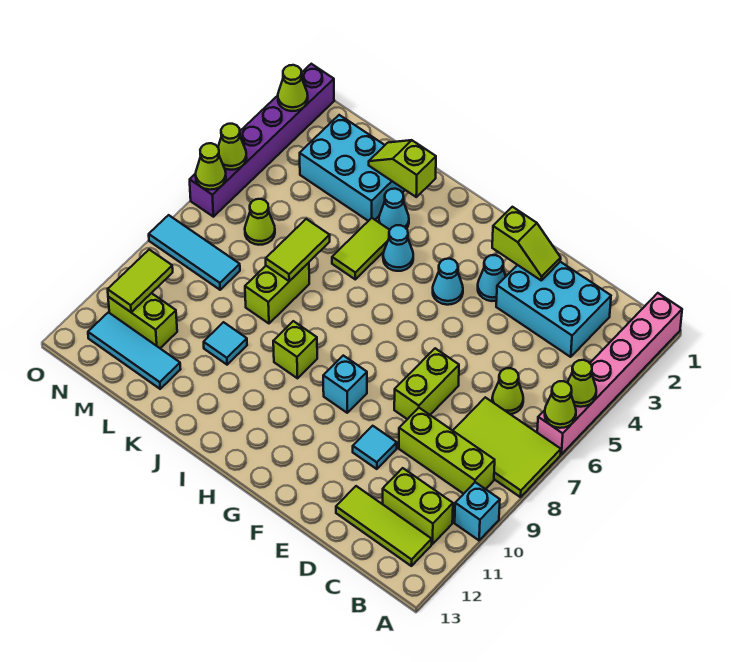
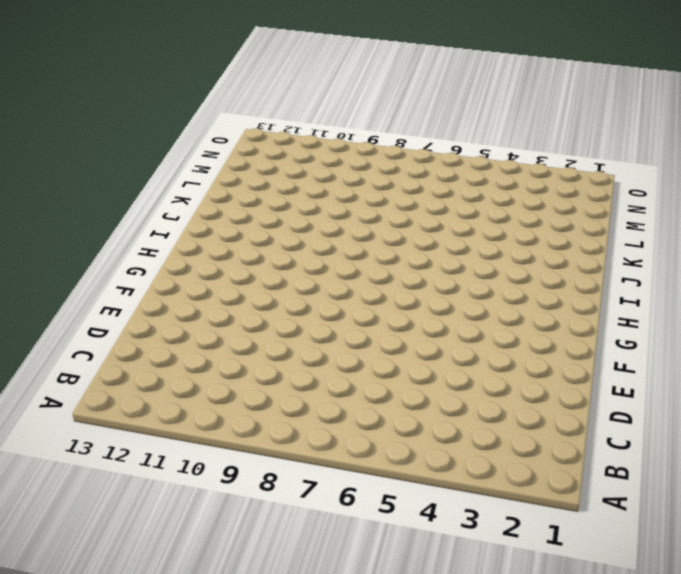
none -> pink brick A1:A6 level 1
none -> lime tile A7:C8 level 1
none -> cyan brick A10 level 1
none -> lime brick B9:D9 level 1

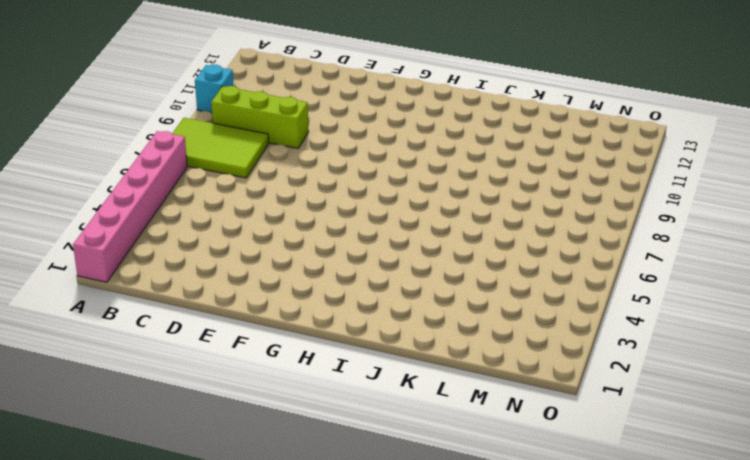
none -> lime brick B11:C11 level 1
none -> lime tile B12:D12 level 1
none -> cyan brick C2:E3 level 1
none -> lime cone C6 level 1

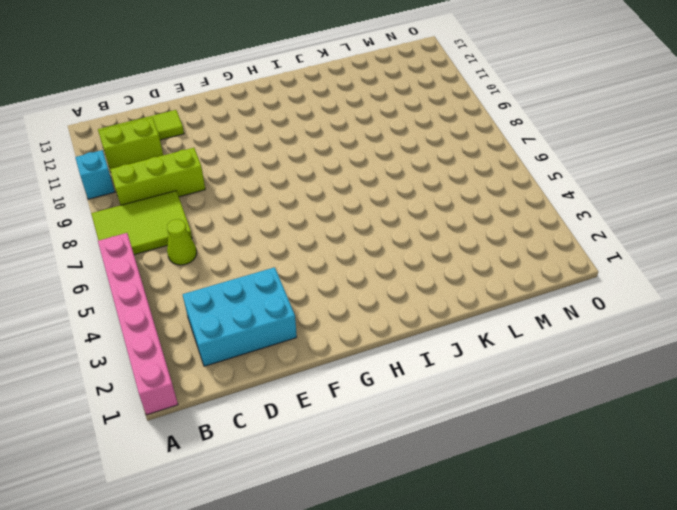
none -> lime brick E7:E8 level 1
none -> cyan tile E10 level 1
none -> cyan cone F3 level 1
none -> cyan cone G4 level 1

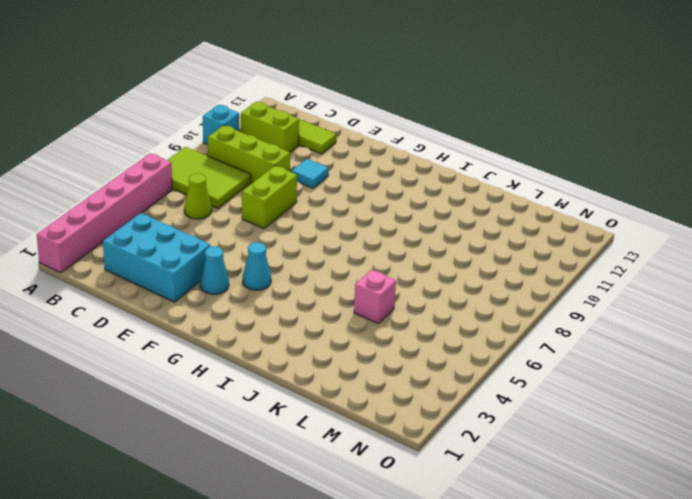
pink brick K5 level 1 -> none
none -> cyan brick G9 level 1
none -> cyan cone I4 level 1
none -> lime brick I9 level 1
none -> cyan cone J3 level 1

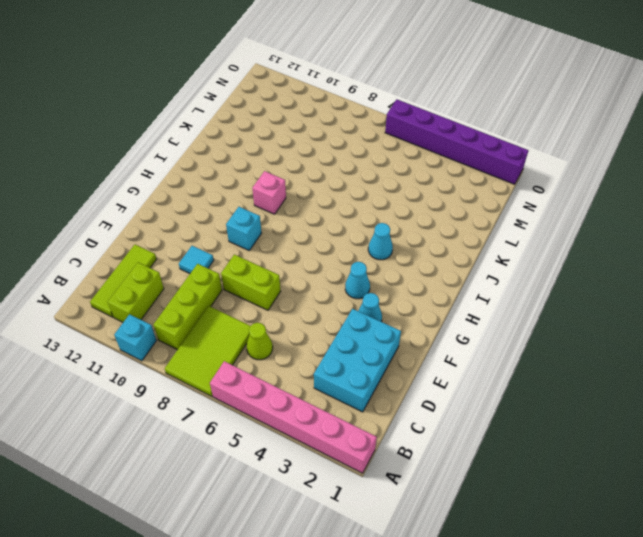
pink brick I9 level 1 -> lime brick I9 level 1
none -> cyan cone J3 level 1
none -> lime tile J4:J5 level 1
none -> cyan brick K2:M3 level 1
none -> lime brick K7:K8 level 1

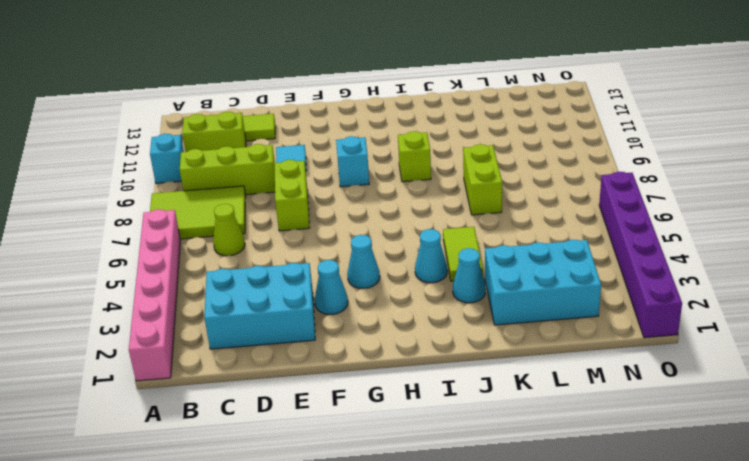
none -> cyan tile K10 level 1
none -> cyan tile L12:N12 level 1
none -> lime cone M6 level 1
none -> cyan tile M8:O8 level 1

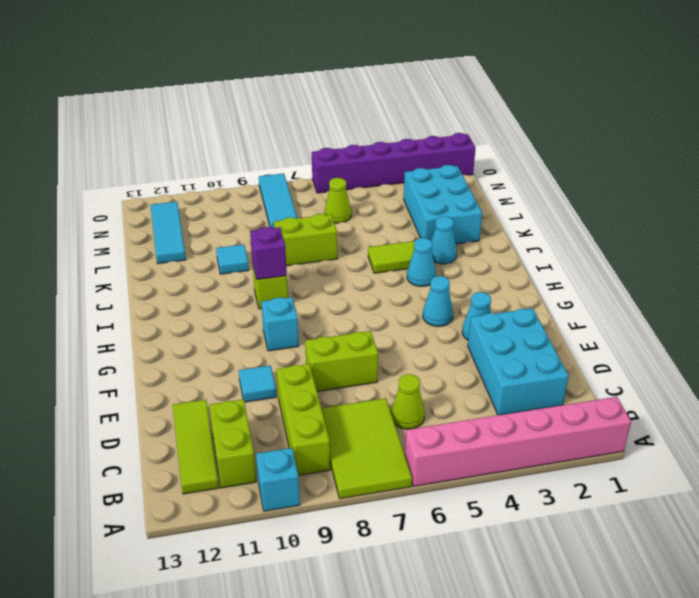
purple brick I9 level 2 -> none
none -> lime brick M11:N11 level 1
none -> lime cone A5 level 2
none -> lime cone A6 level 2
none -> lime slope E2:F2 level 2 top F

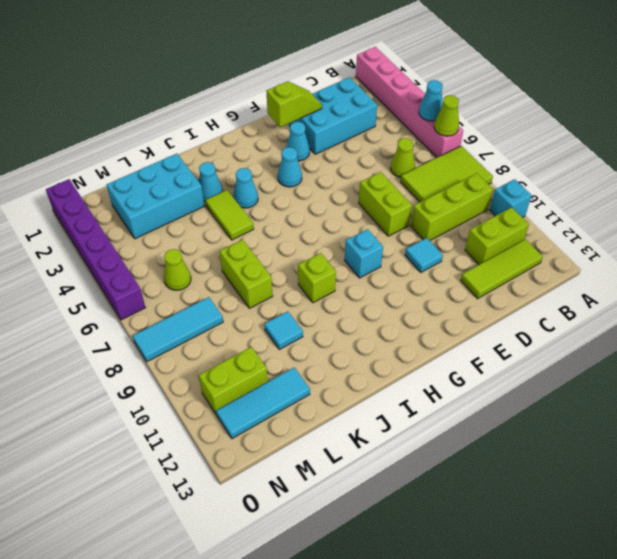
cyan cone A5 level 2 -> lime cone A5 level 2
none -> lime slope J2:K2 level 2 top J
none -> lime tile K6:K7 level 2
none -> lime tile N10:N11 level 2
none -> lime cone O2 level 2

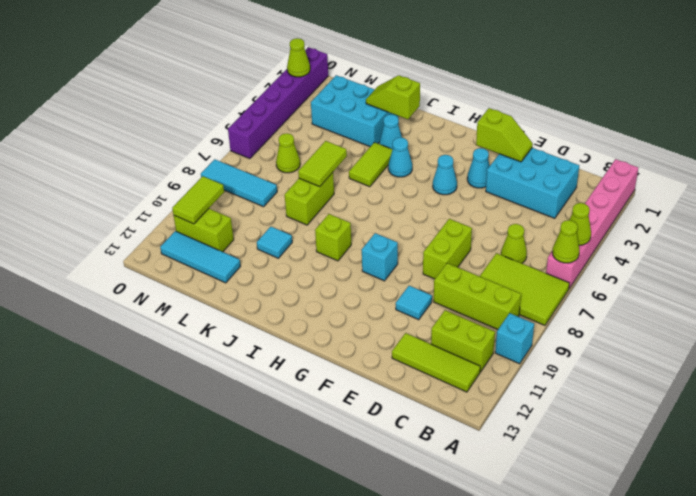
none -> lime cone O5 level 2
none -> lime cone O6 level 2

